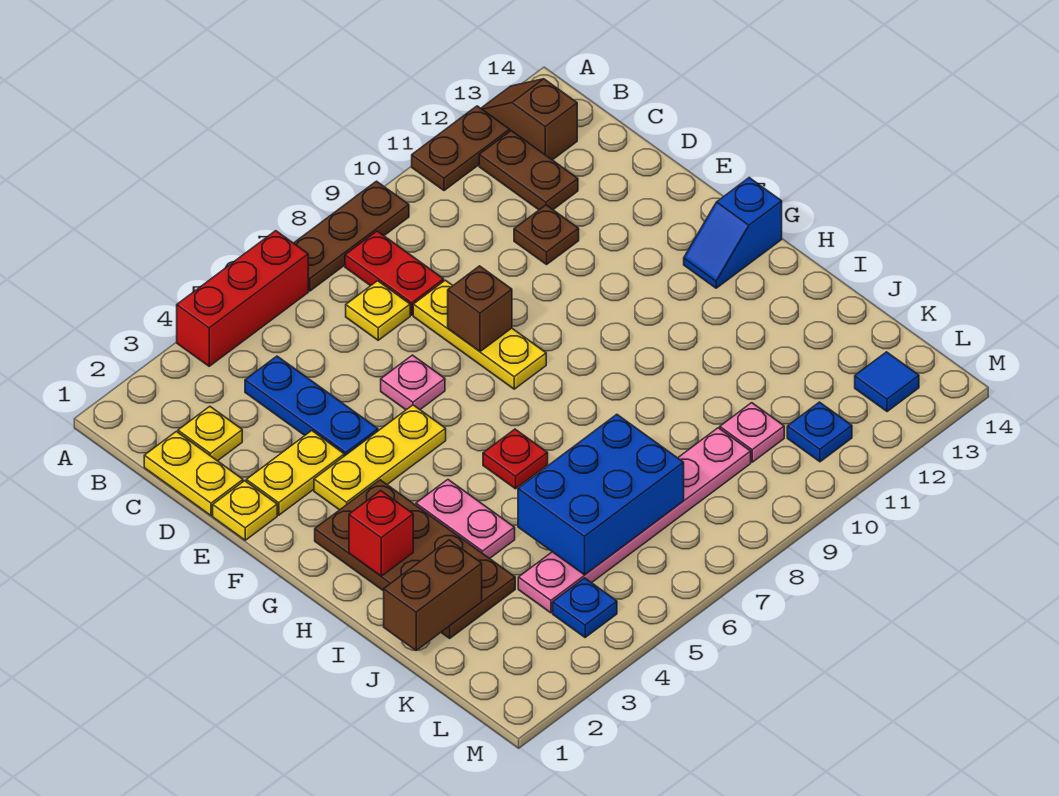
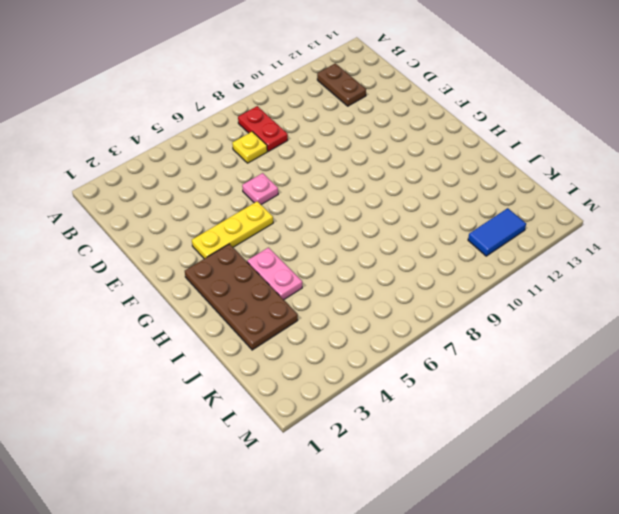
blue tile L11:L12 level 1 -> blue plate L11 level 1
none -> red brick A4:A6 level 1
none -> brown plate A7:A9 level 1
none -> brown plate A11:A12 level 1

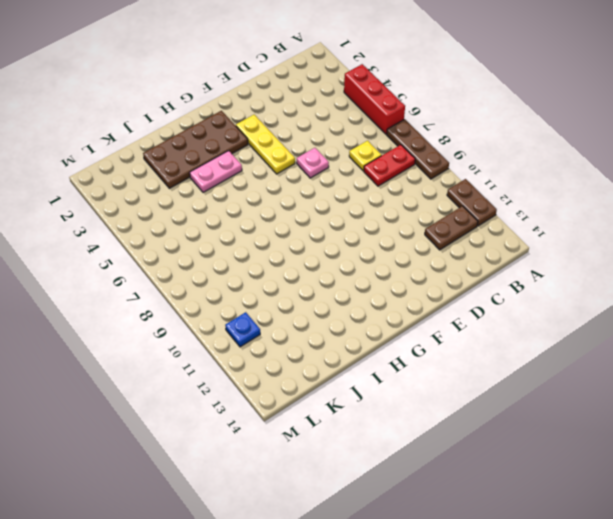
none -> brown slope A13:B13 level 1 top B
none -> yellow plate C1:D1 level 1
none -> yellow plate C2 level 1

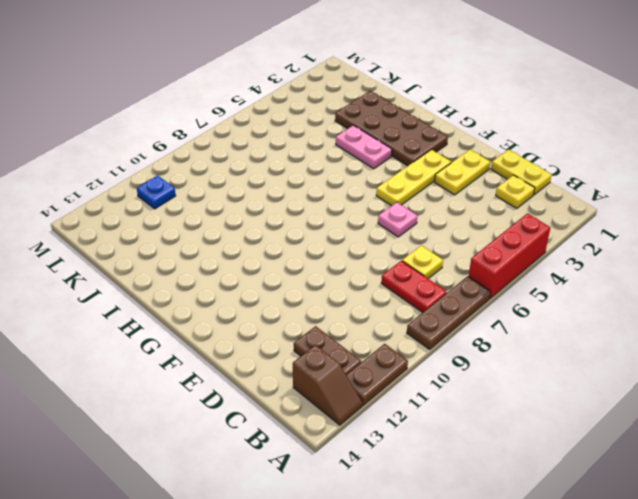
none -> blue plate C4:E4 level 1
none -> yellow plate D8:F8 level 1
none -> brown plate D11 level 1

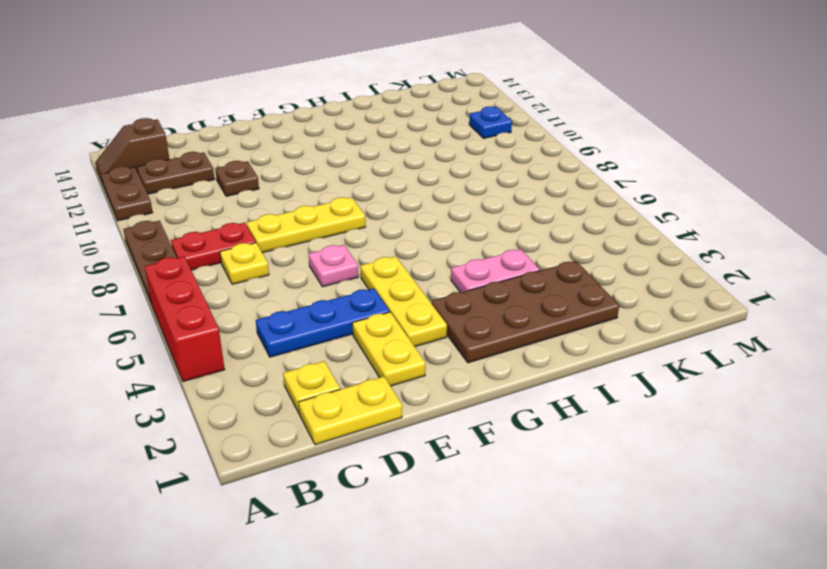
none -> yellow plate E1 level 1
none -> blue slope G13:G14 level 1 top 14
none -> red plate H6 level 1

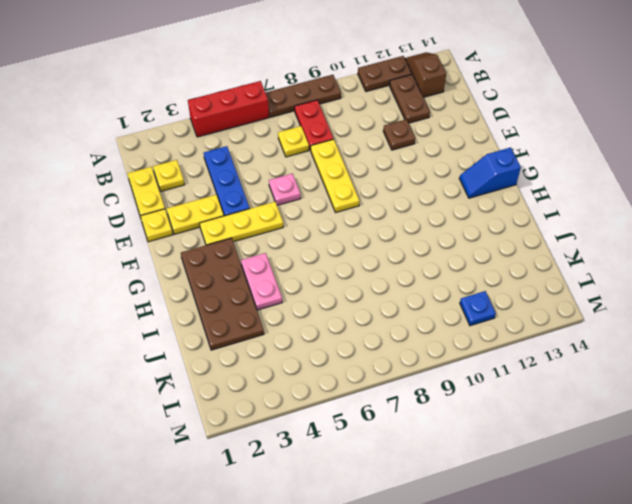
none -> red plate H6 level 1
none -> pink plate K4:K9 level 1
none -> pink plate K10 level 1

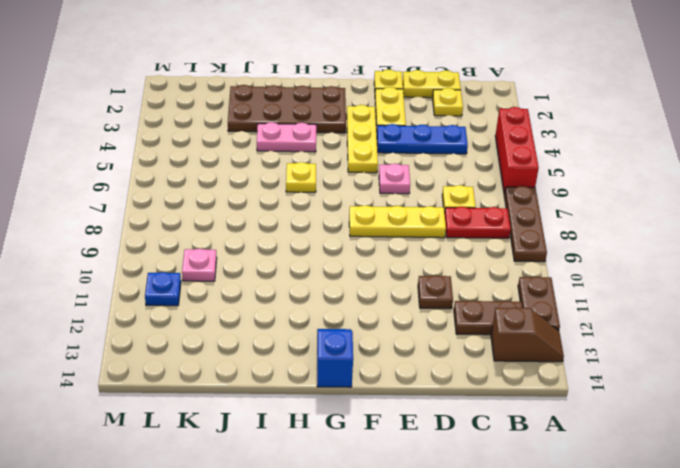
yellow plate H6 level 1 -> red plate H6 level 1
none -> pink plate K4:K9 level 1
none -> blue plate L4 level 1
none -> blue tile L13 level 1

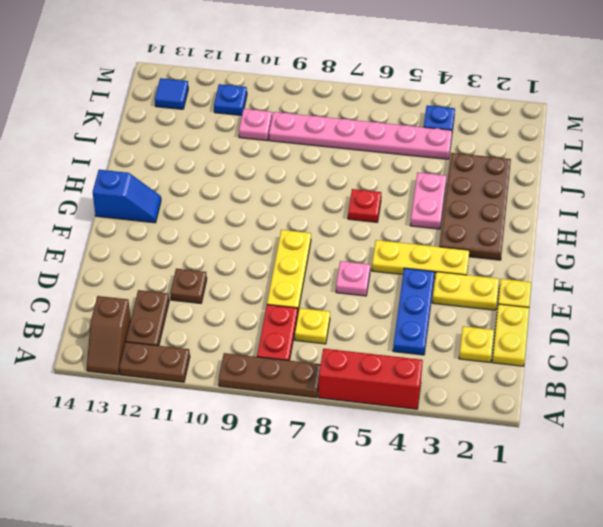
none -> brown brick E8 level 2
none -> red brick H2 level 2
none -> brown brick J1:J2 level 2

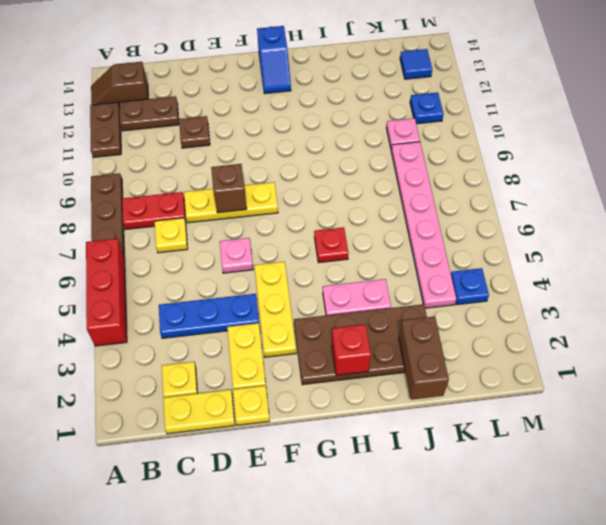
none -> blue brick J5:K7 level 2

